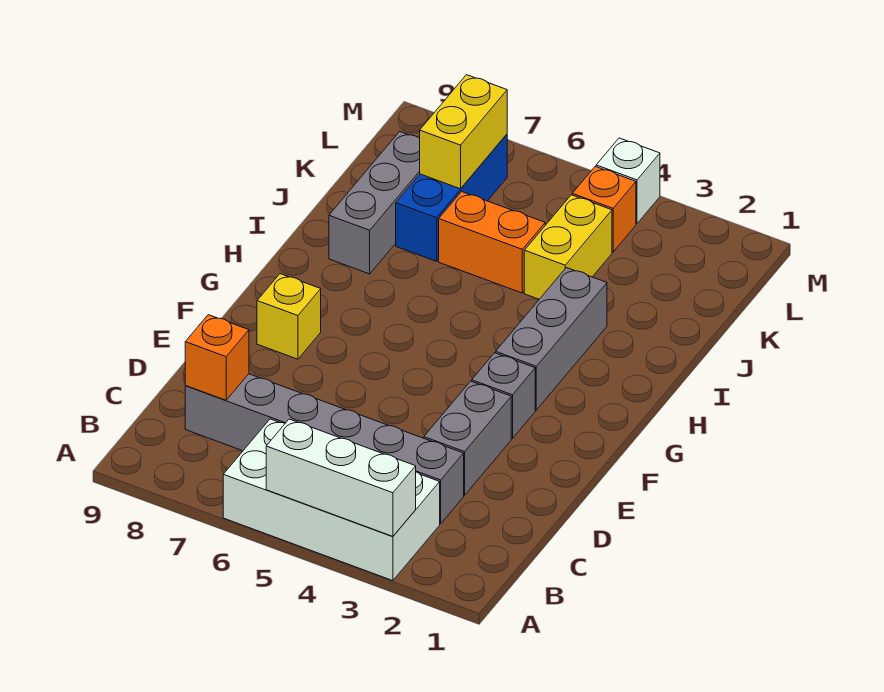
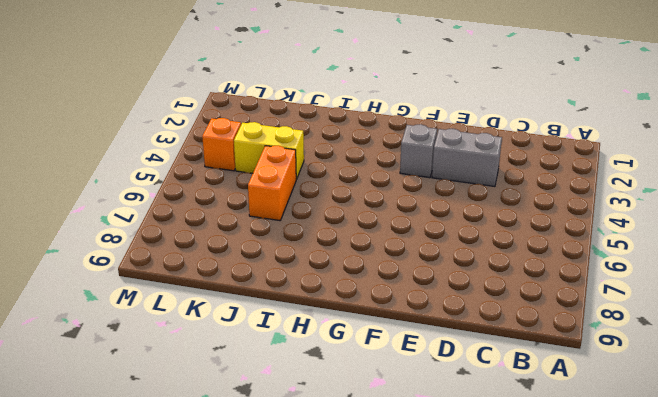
none -> white brick A3:B6 level 1
none -> grey brick C3:C8 level 1
none -> yellow brick F8 level 1

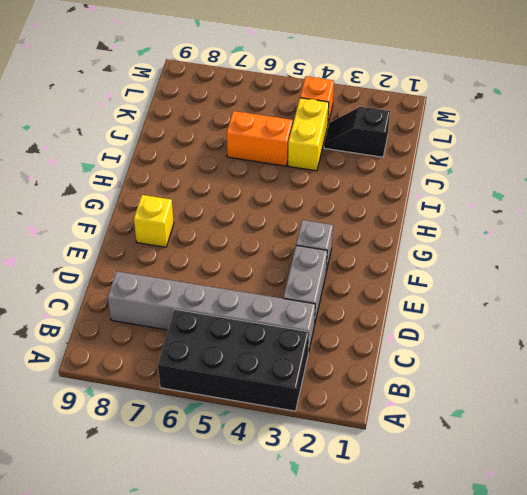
black brick A3:B6 level 1 -> white brick A3:B6 level 1
black slope K2:K3 level 1 top 2 -> none
none -> grey brick G3:I3 level 1
none -> grey brick I8:K8 level 1
none -> blue brick J7:L7 level 1

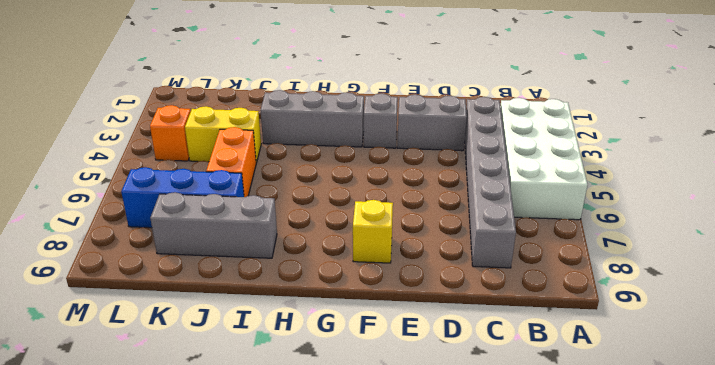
none -> white brick M4 level 1
none -> white brick A3:A5 level 2
none -> orange brick C8 level 2

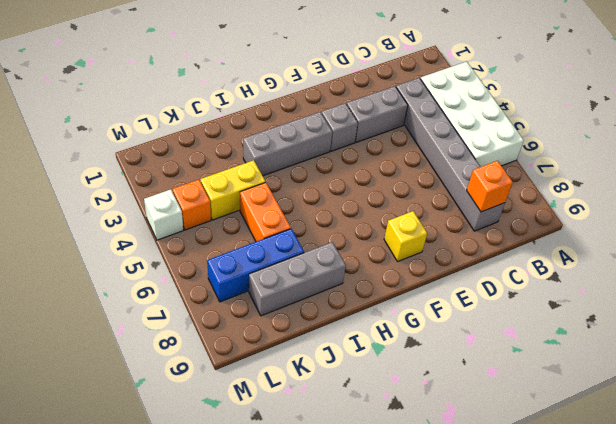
none -> white brick A3:A5 level 2
none -> yellow brick K7:L7 level 2

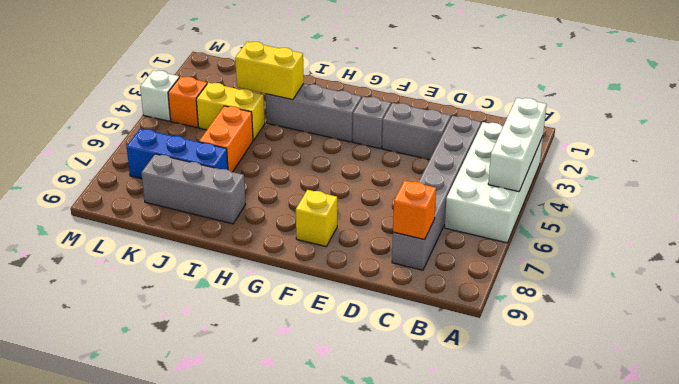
yellow brick I3:J3 level 2 -> yellow brick K7:L7 level 2

